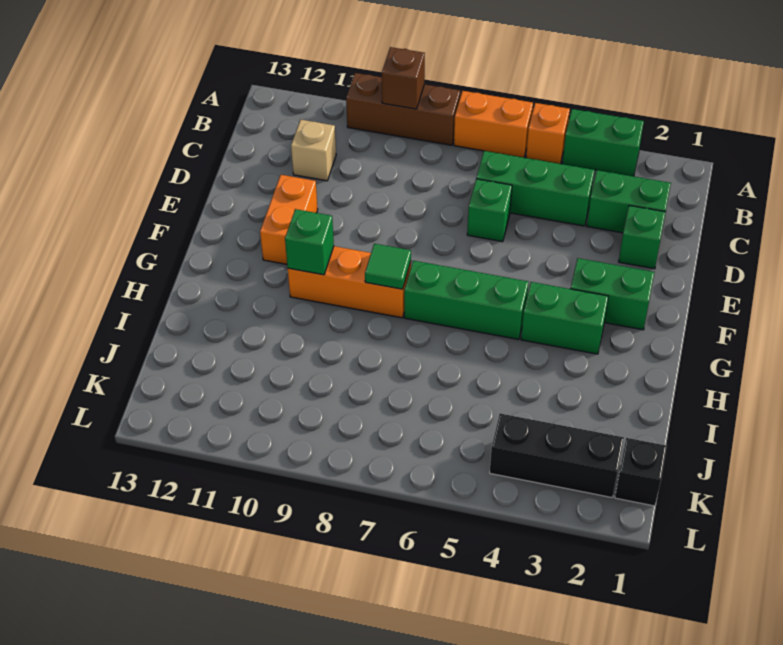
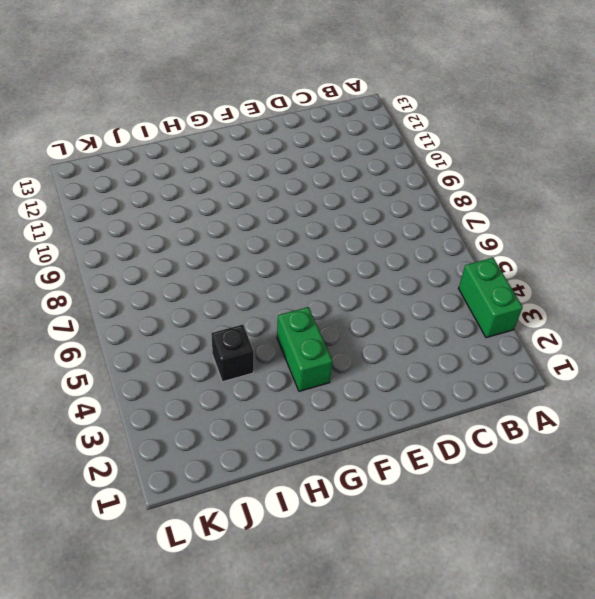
black brick I4 level 1 -> black brick K1 level 1
none -> orange brick A5 level 1
none -> orange brick A6:A7 level 1
none -> brown brick A8:A10 level 1

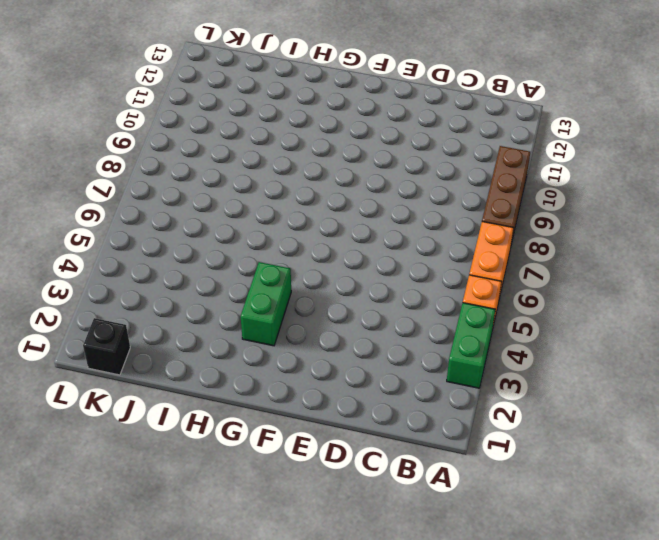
none -> green brick C2:C3 level 1
none -> green brick C4:C6 level 1
none -> tan brick C11 level 1

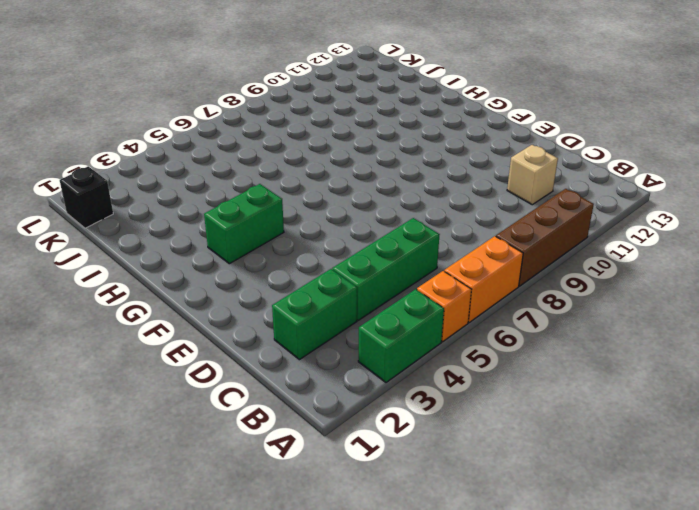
none -> green brick D2 level 1
none -> green brick D6 level 1
none -> orange brick E11:F11 level 1

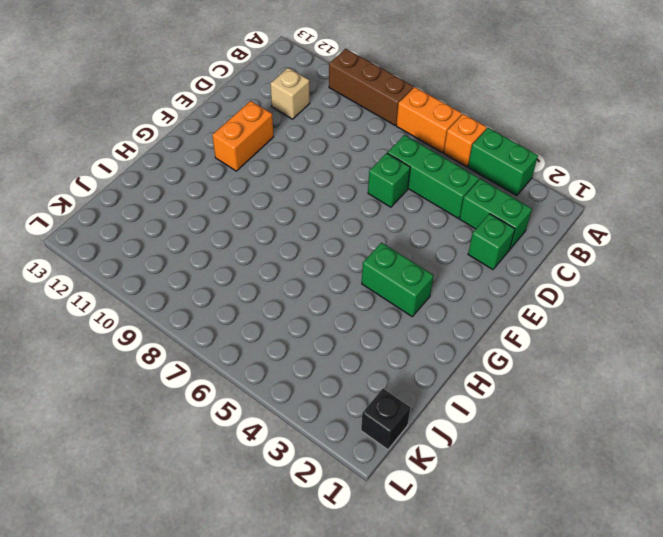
none -> green brick F2:F3 level 1
none -> green brick G5:G7 level 1
none -> orange brick G8:G10 level 1

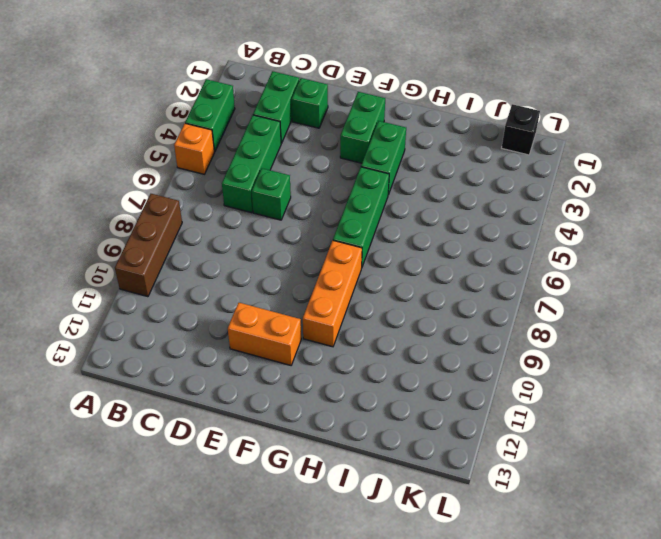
none -> orange brick A6:A7 level 1
none -> tan brick C11 level 1
none -> black brick K2:K4 level 1

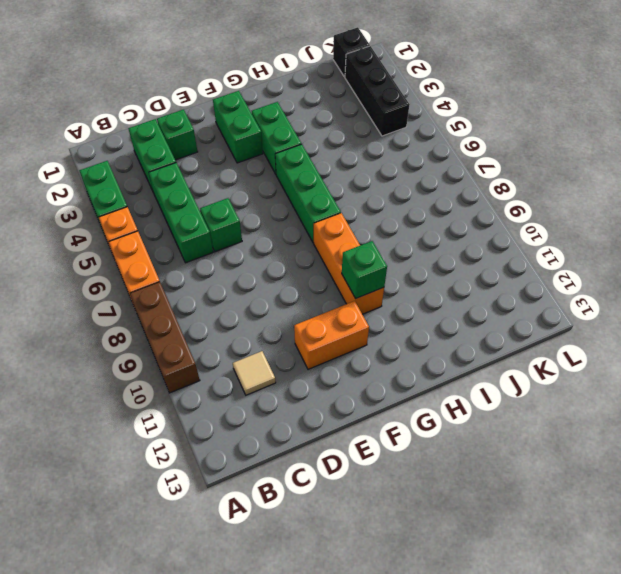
tan tile C11 level 1 -> tan brick C11 level 1
none -> brown brick A9 level 2
none -> green tile G8 level 2

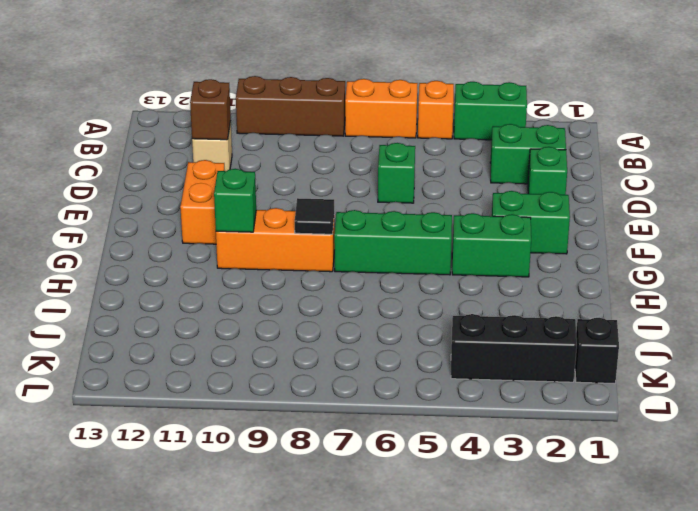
brown brick C11 level 2 -> brown brick A9 level 2
black tile G8 level 2 -> green tile G8 level 2
none -> green brick C4:C6 level 1

